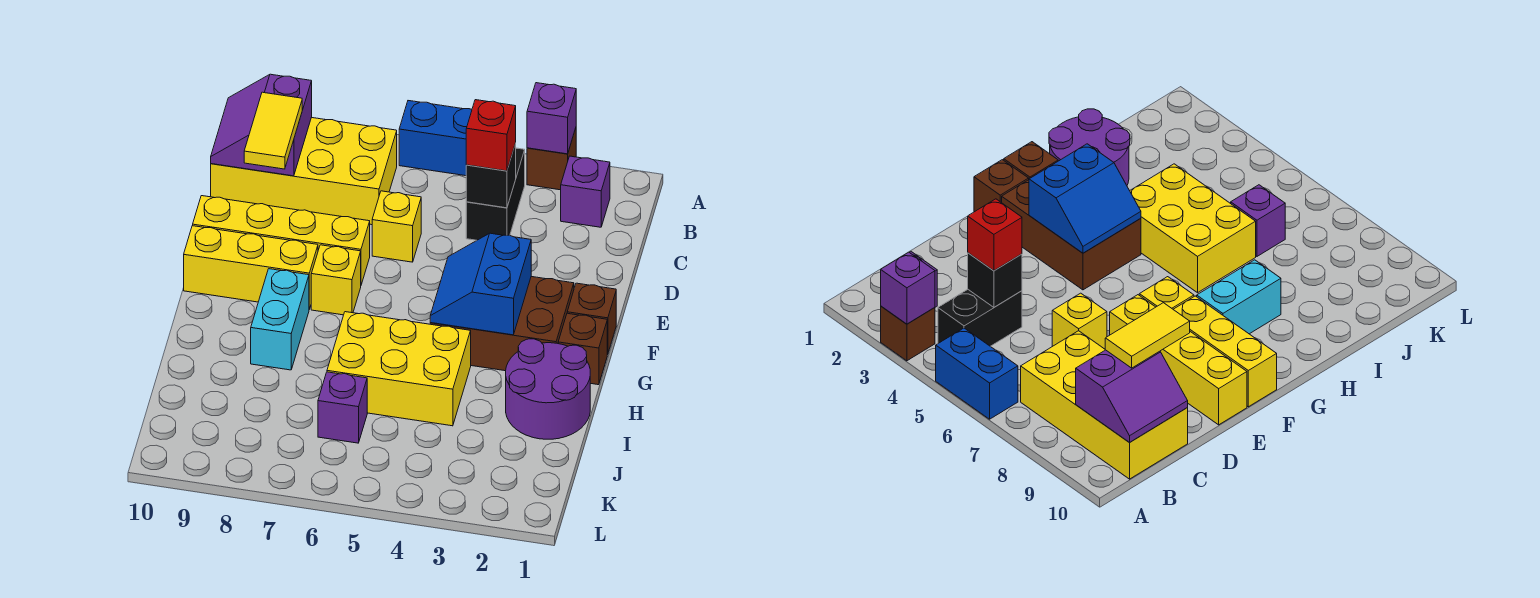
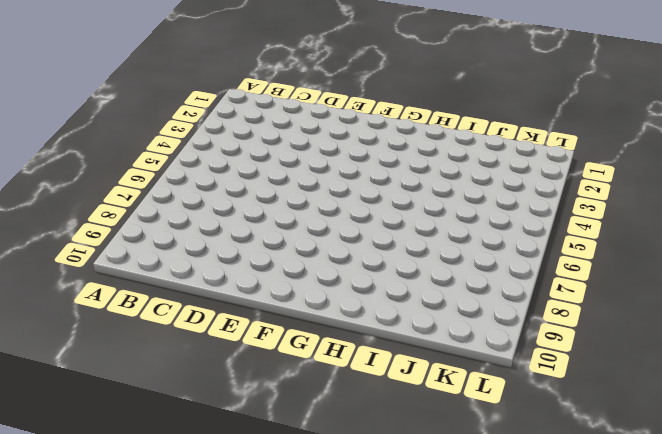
none -> brown brick A3 level 1
none -> blue brick A5:A6 level 1
none -> purple brick B2 level 1

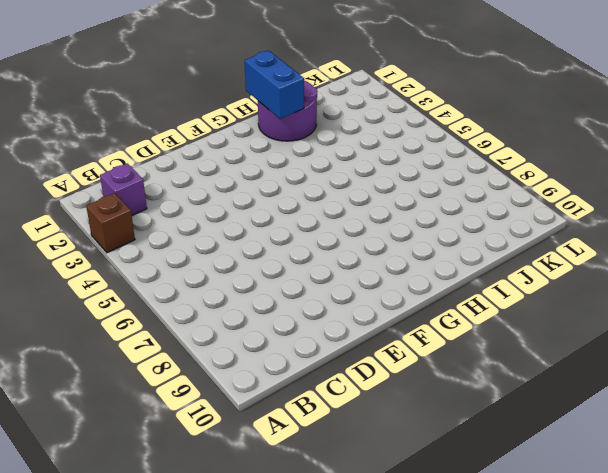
blue brick H1:H2 level 2 -> blue brick A5:A6 level 1
none -> black brick B4:C4 level 1
none -> yellow brick B7:C10 level 1
none -> yellow brick D6 level 1

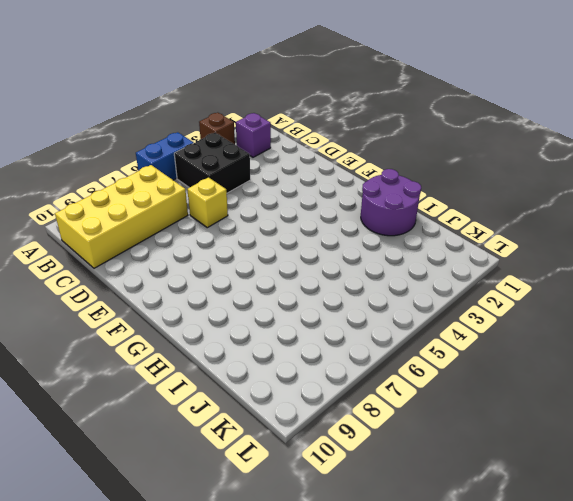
black brick B4:C5 level 1 -> black brick B4:C4 level 1
none -> yellow brick E7:E10 level 1
none -> brown brick F1 level 1
none -> brown brick F2:G4 level 1

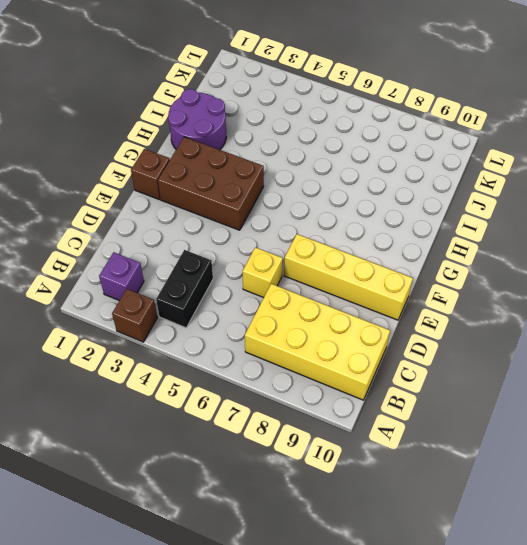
none -> blue brick A5:A6 level 1
none -> yellow brick F7 level 1
none -> yellow brick F8:F10 level 1

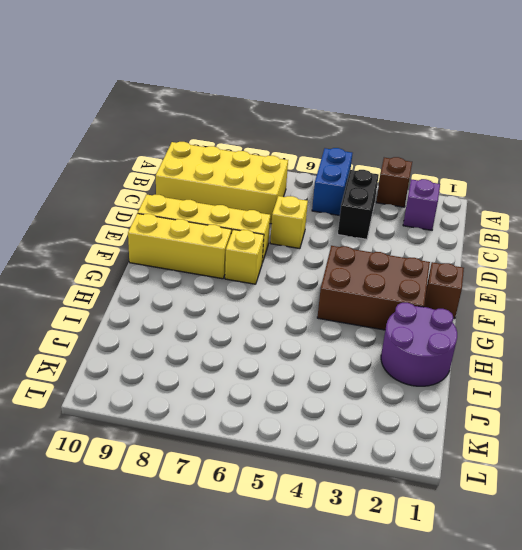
blue brick A5:B5 level 1 -> blue brick A5:A6 level 1
none -> brown brick G1 level 1
none -> cyan brick G8:H8 level 1
none -> yellow brick H4:I6 level 1

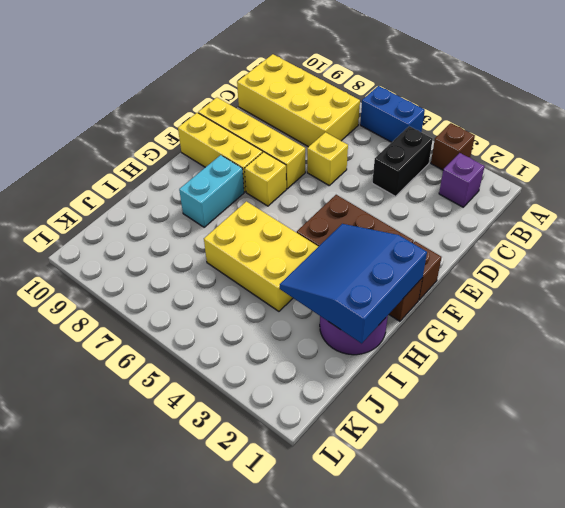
blue slope G1:I3 level 2 top 1 -> blue slope F3:G4 level 2 top 3
none -> purple brick J6 level 1
none -> purple brick A3 level 2
none -> purple slope B9:C10 level 2 top 9

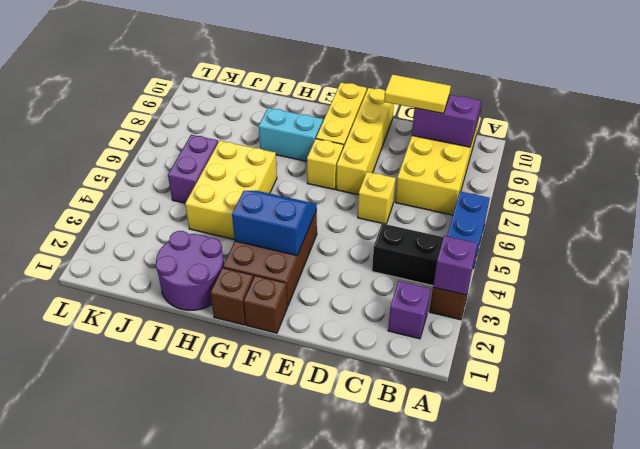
purple brick J5:J6 level 1 -> purple brick J6 level 1
none -> black brick C4 level 2
none -> red brick C4 level 3

